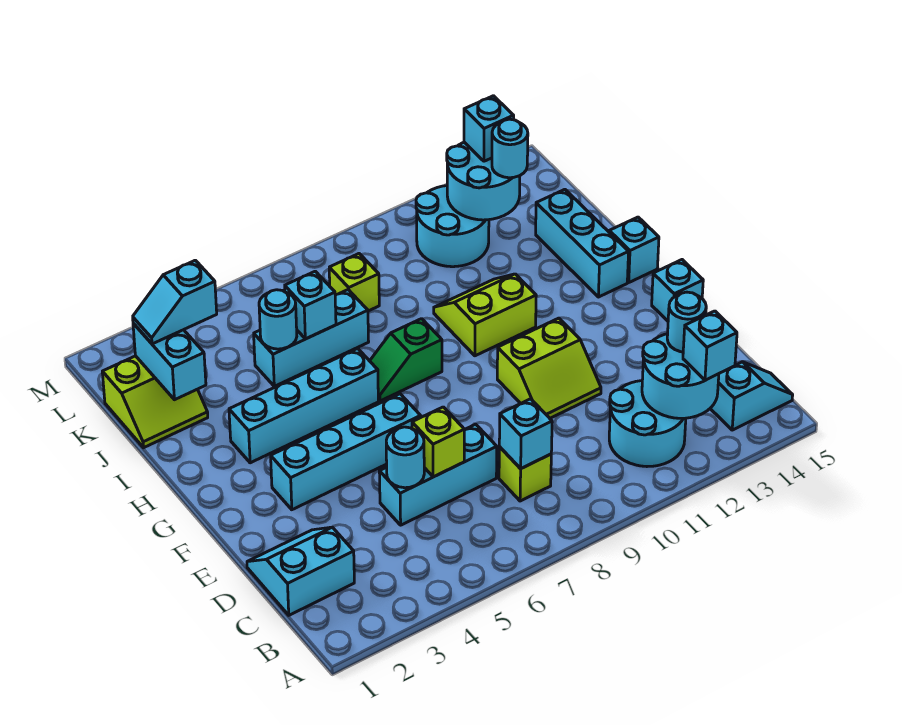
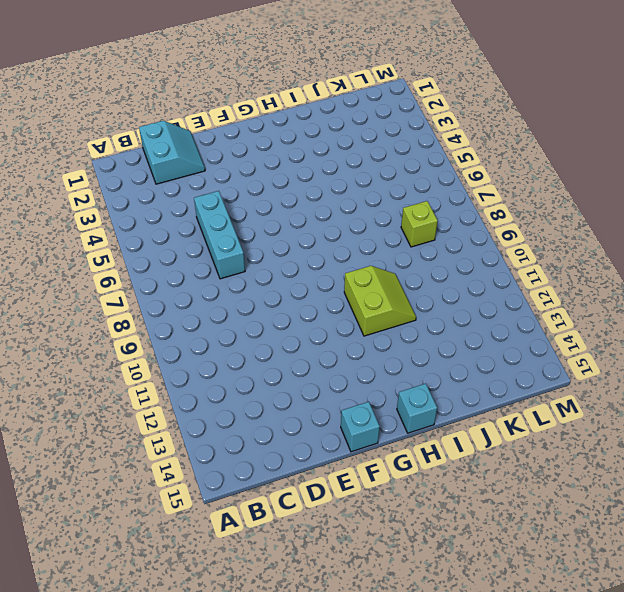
none -> cyan round brick B11:C12 level 1
none -> cyan slope B14:B15 level 1 top 14
none -> lime brick C8 level 1
none -> lime slope E10:F11 level 1 top F

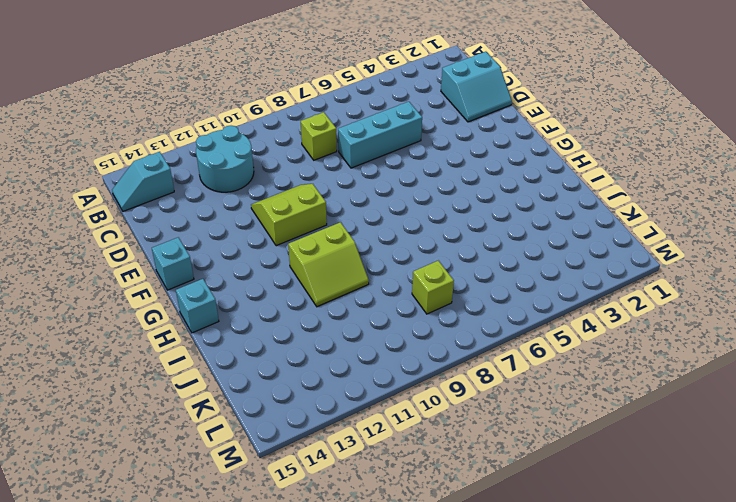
none -> cyan brick F3:F6 level 1
none -> cyan brick H3:H6 level 1
none -> green slope H7:H8 level 1 top 8
none -> cyan brick H14:J14 level 1

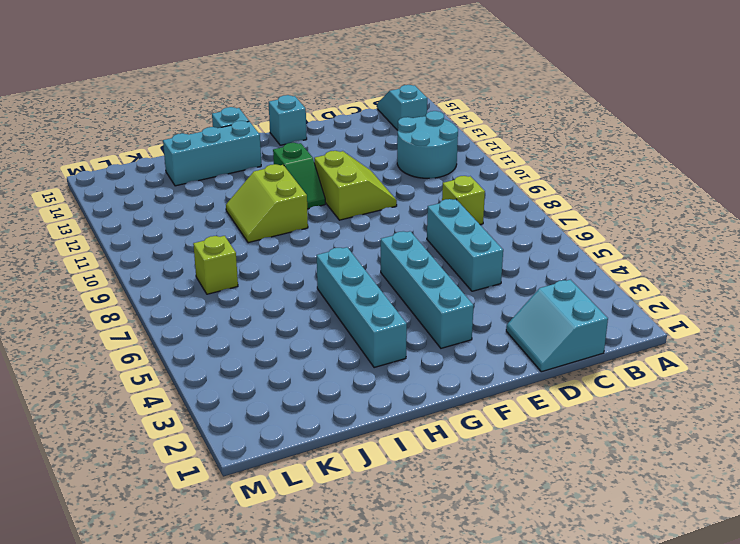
green slope G11:G12 level 1 top 12 -> green slope H7:H8 level 1 top 8
none -> lime slope J1:K2 level 1 top K
none -> cyan brick J5:J7 level 1
none -> cyan round brick K11:L12 level 1
none -> cyan round brick B12:C13 level 2

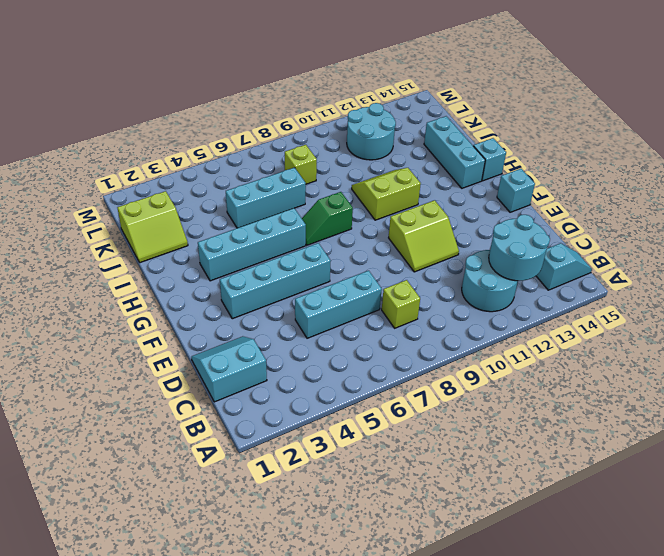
none -> cyan brick C8 level 2
none -> cyan round brick D5 level 2
none -> lime brick D6 level 2
none -> cyan brick J2:K2 level 2

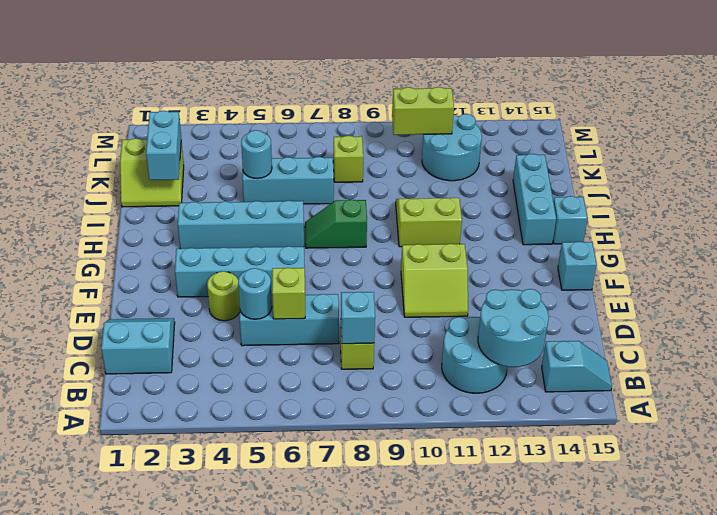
lime round brick E4 level 1 -> none
lime brick L10:L11 level 2 -> none
none -> cyan brick J6 level 2
none -> cyan round brick K12:L13 level 2
none -> cyan brick B13 level 3
none -> cyan round brick C13 level 3

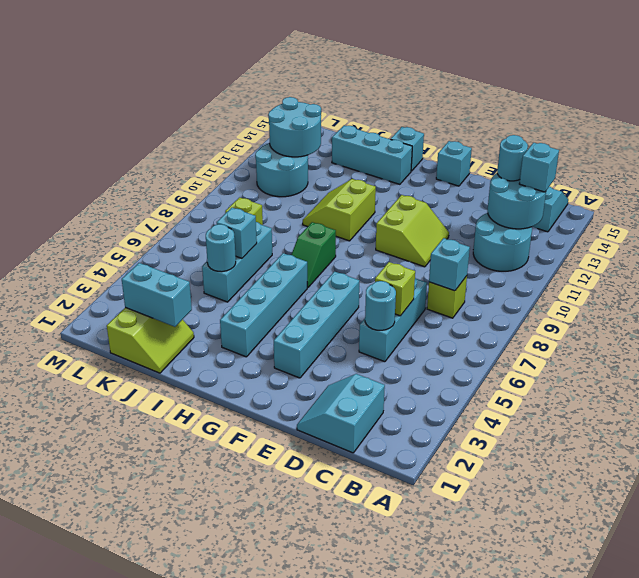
none -> cyan slope K2:K3 level 3 top 3
none -> cyan round brick K13 level 3
none -> cyan brick L13 level 3

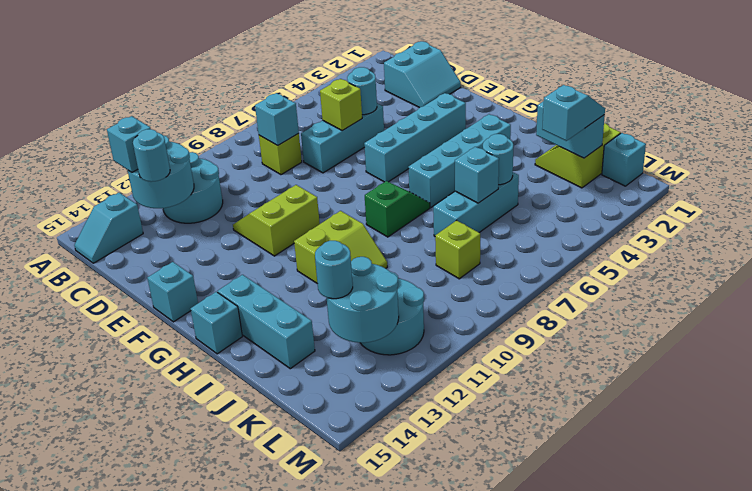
cyan brick L1 level 1 -> cyan brick L13 level 3

